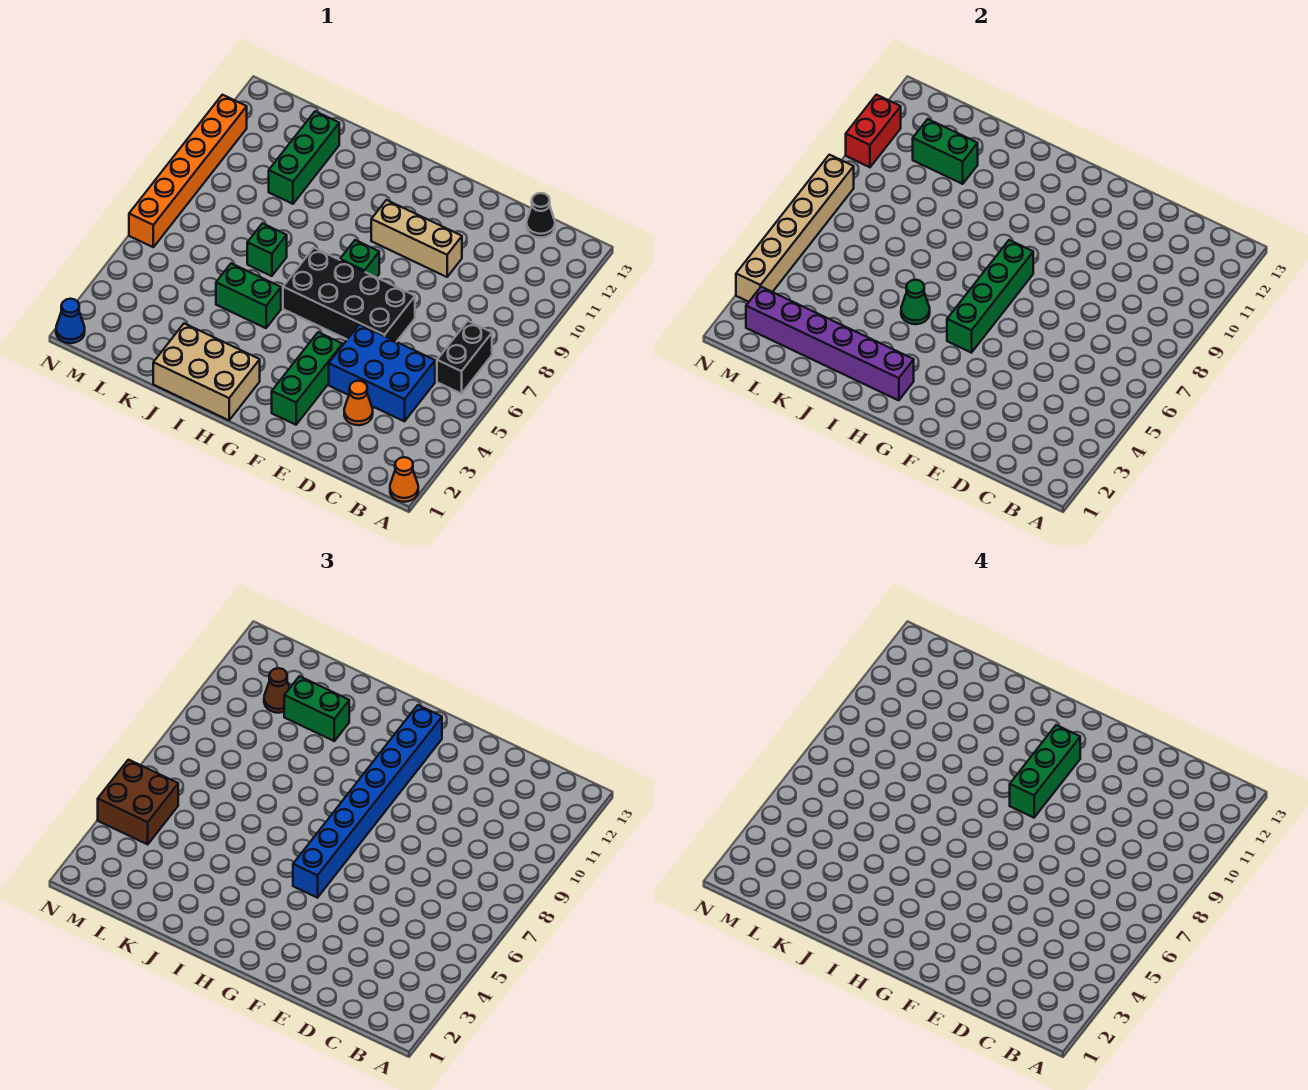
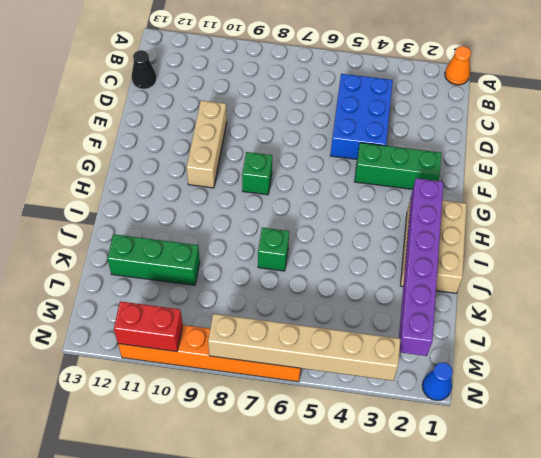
none -> black brick B6:B7 level 1
none -> orange cone D3 level 1
none -> black brick E6:H7 level 1

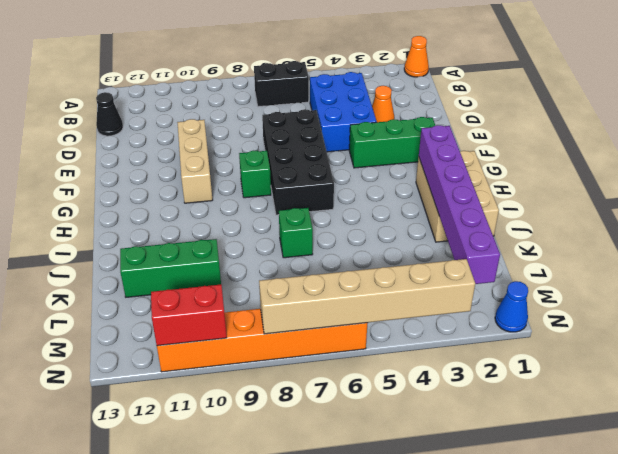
none -> green brick I5:J5 level 1
none -> green brick G5:G8 level 2
none -> green cone I5 level 2

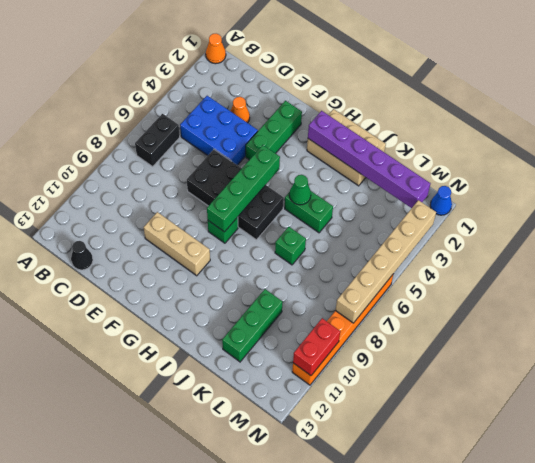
none -> green brick K11:L11 level 2
none -> blue brick G5:G12 level 3
none -> green brick J11:K11 level 3

